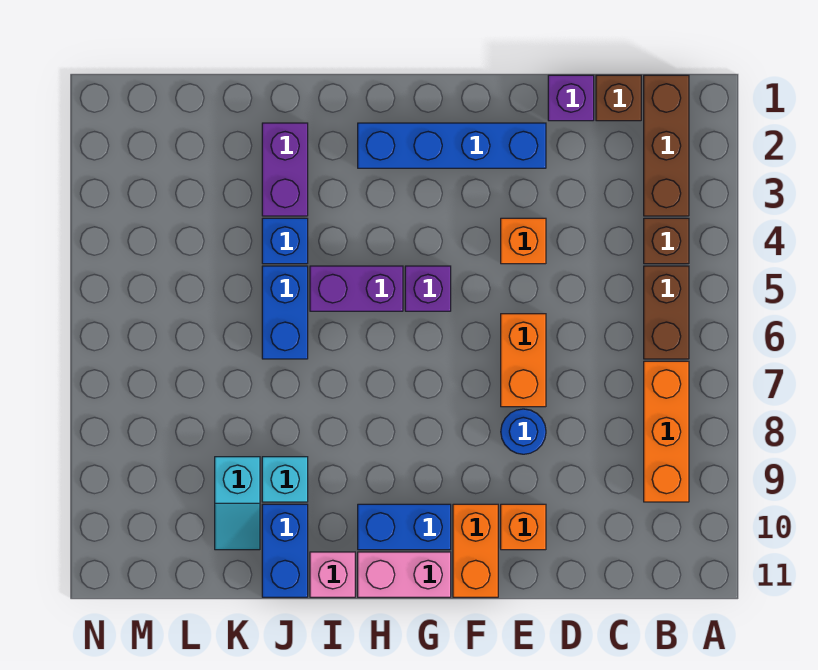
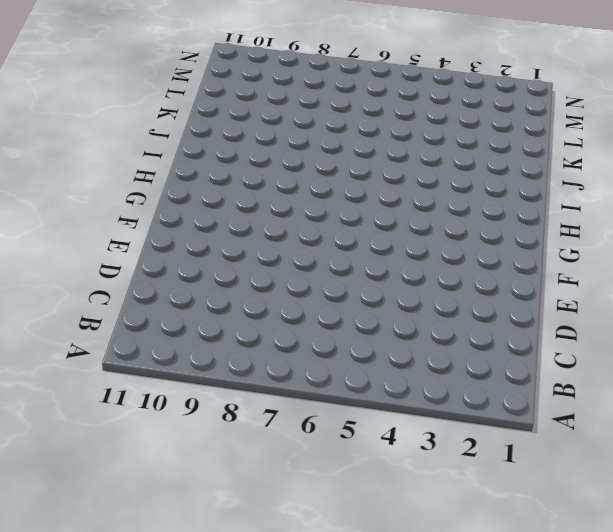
none -> brown brick B1:B3 level 1
none -> brown brick B4 level 1
none -> brown brick B5:B6 level 1

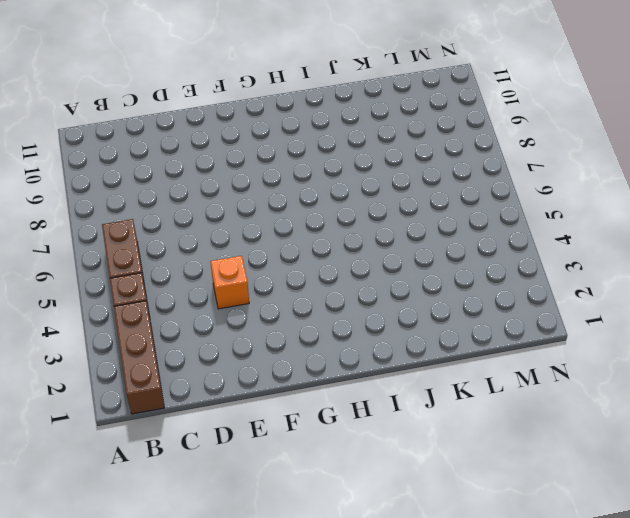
none -> orange brick B7:B9 level 1
none -> brown brick C1 level 1
none -> purple brick D1 level 1

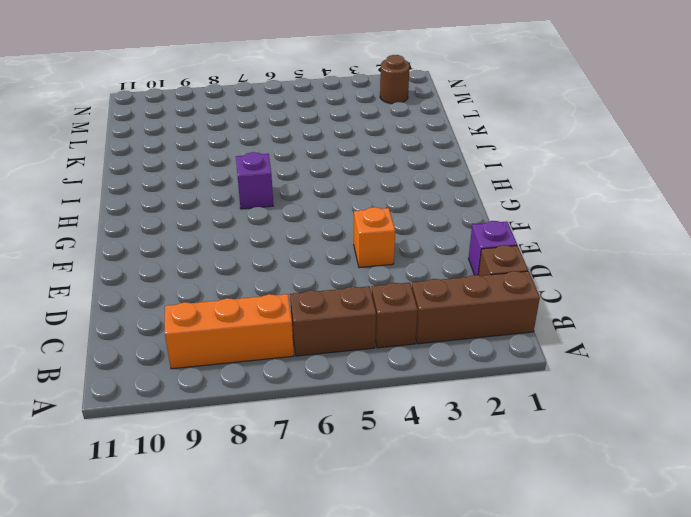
purple brick H7 level 1 -> purple brick G5 level 1
brown round brick M2 level 1 -> none
none -> blue brick E2:H2 level 1
none -> orange brick E6:E7 level 1
none -> blue round brick E8 level 1

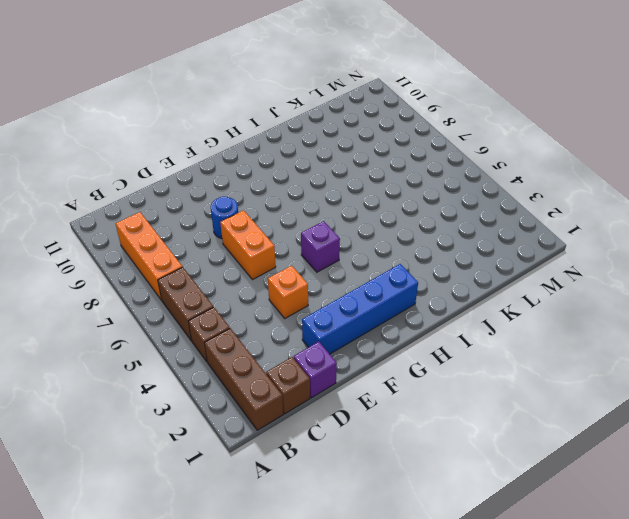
none -> orange brick E10 level 1
none -> orange brick F10:F11 level 1
none -> blue brick G10:H10 level 1

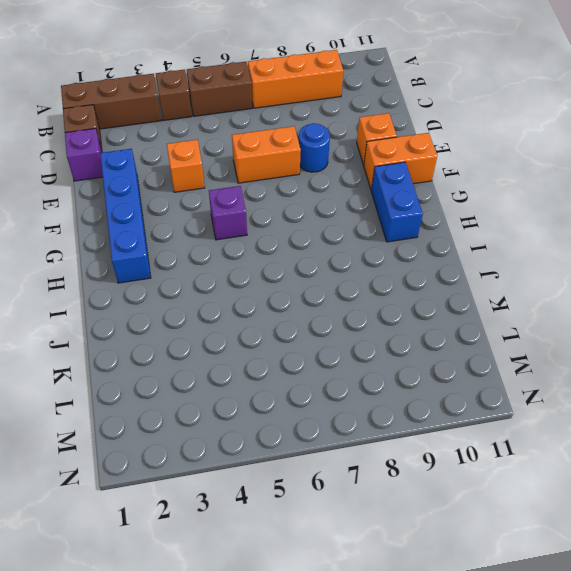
none -> pink brick G11:H11 level 1
none -> purple brick H5:I5 level 1
none -> pink brick I11 level 1

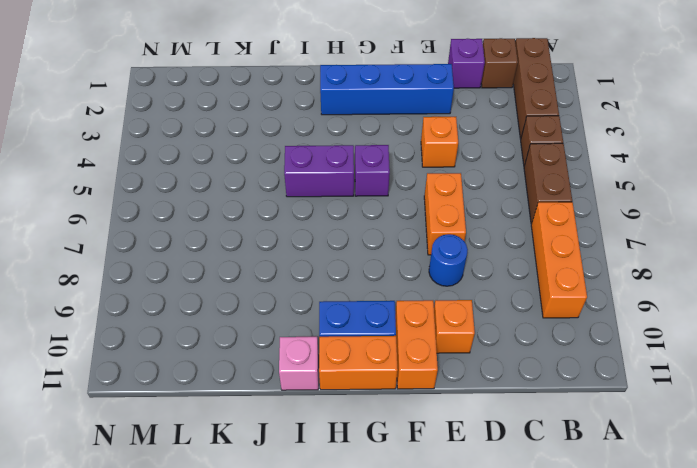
orange brick G11:H11 level 1 -> pink brick G11:H11 level 1
none -> purple brick J2:J3 level 1
none -> blue brick J4 level 1
none -> blue brick J5:J6 level 1

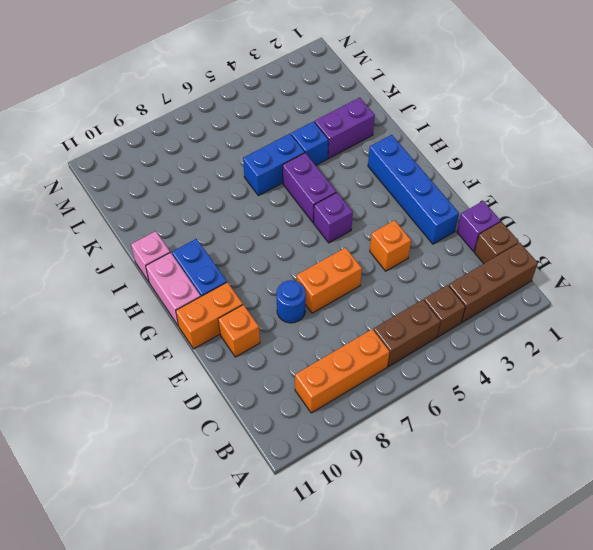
none -> cyan brick J9 level 1
none -> blue brick J10:J11 level 1
none -> cyan slope K9:K10 level 1 top 9

